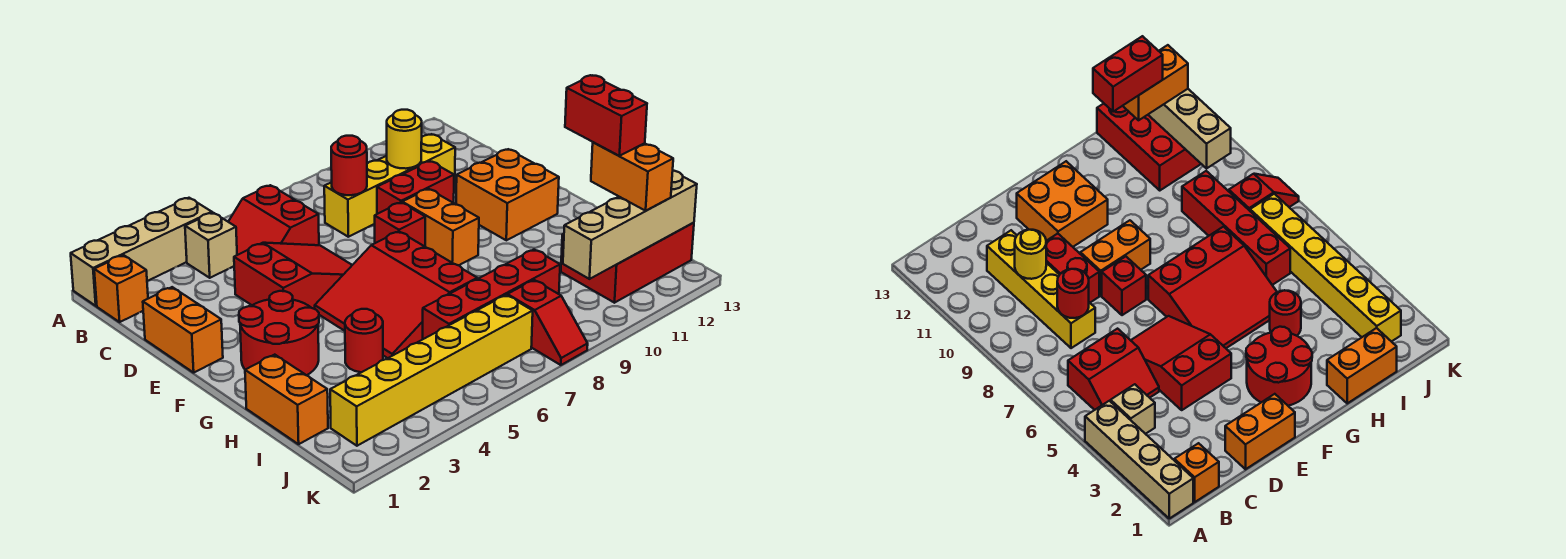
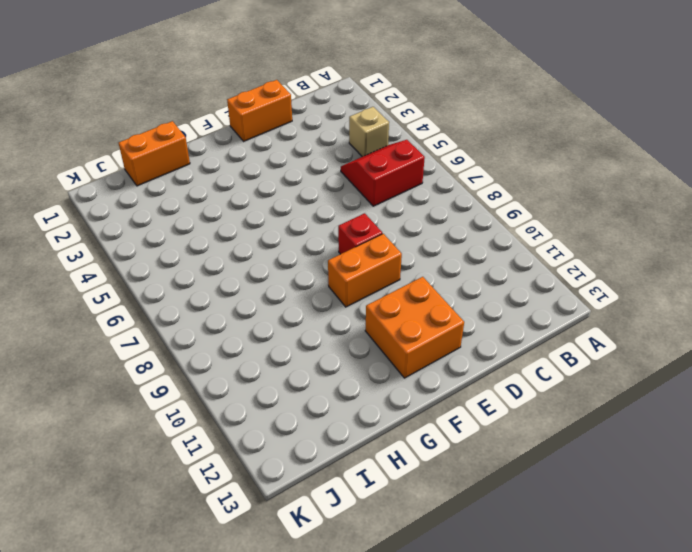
none -> tan brick A1:A4 level 1
none -> orange brick B1 level 1
none -> yellow brick C8:C11 level 1

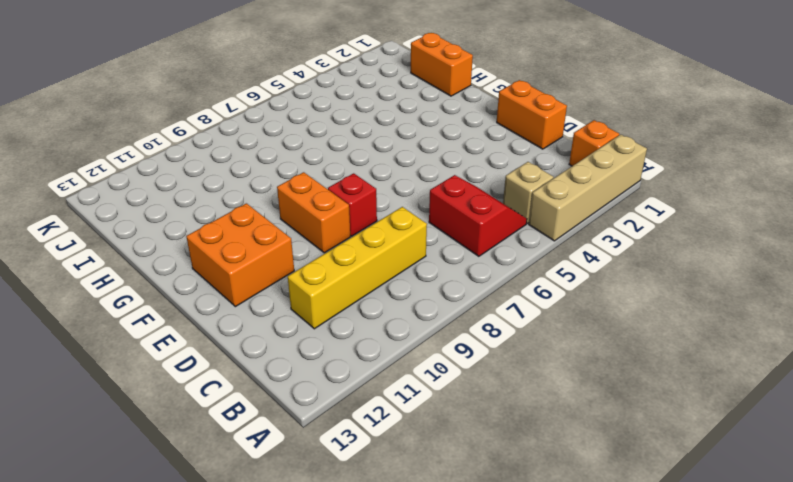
none -> red slope D4:E6 level 1 top 4
none -> red brick D9:D10 level 1
none -> red round brick F2:G3 level 1

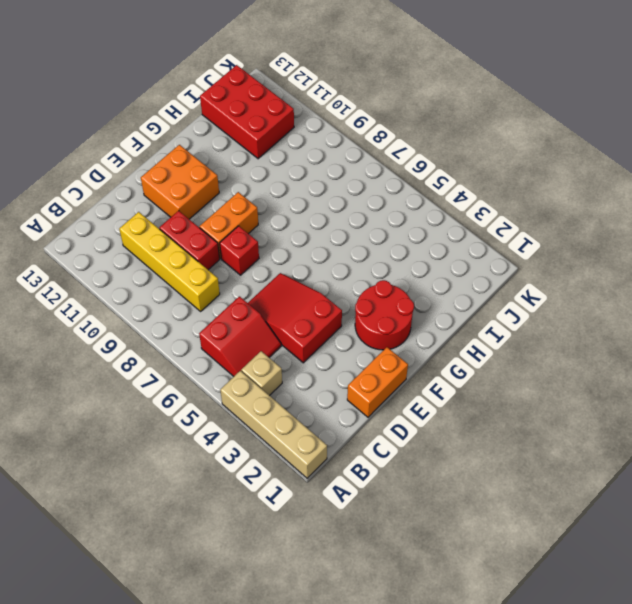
none -> orange brick B1 level 1
none -> red slope F5:H7 level 1 top 7
none -> orange brick H1:I1 level 1

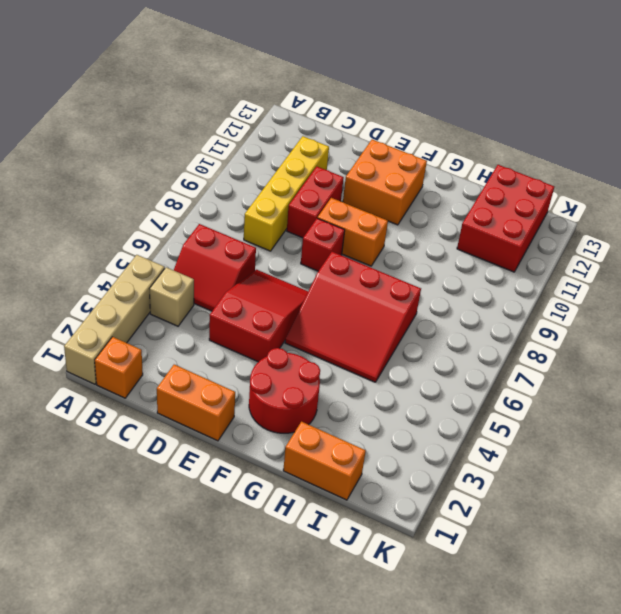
none -> red round brick H4 level 1
none -> red brick I6:I9 level 1
none -> yellow brick J2:J7 level 1

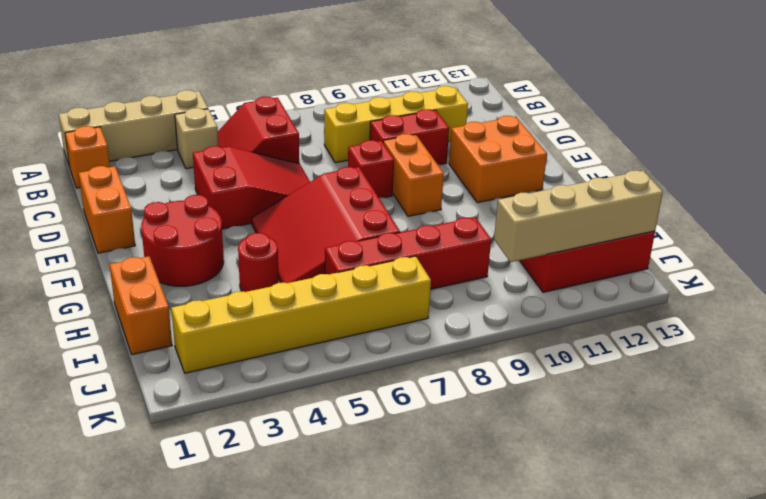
none -> red slope J8:K8 level 1 top J
none -> red round brick C8 level 2
none -> yellow round brick C10 level 2

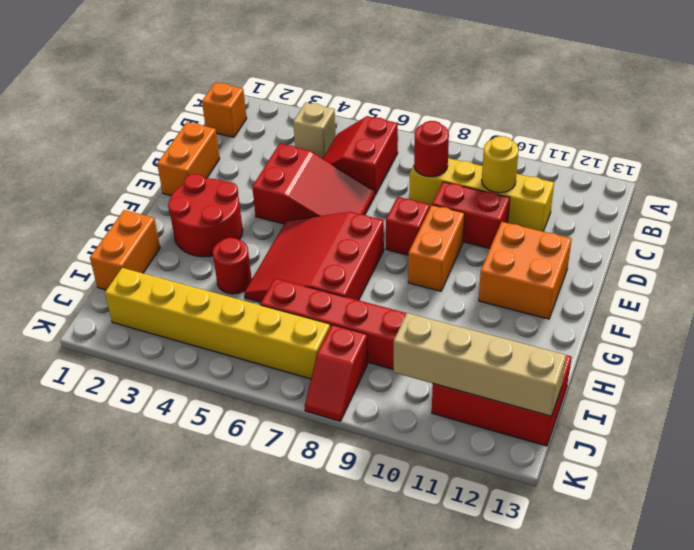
none -> tan brick A1:A4 level 1
none -> orange brick I12:J12 level 3
none -> red brick H12:I12 level 4

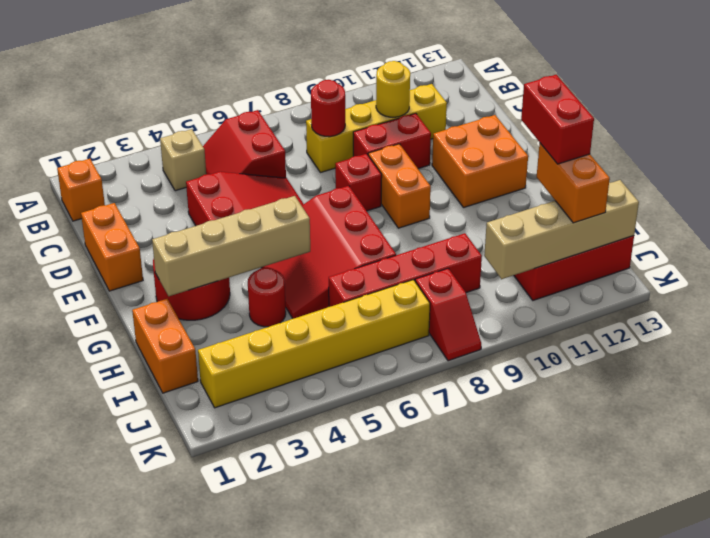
tan brick G2:G5 level 2 -> tan brick A1:A4 level 1

